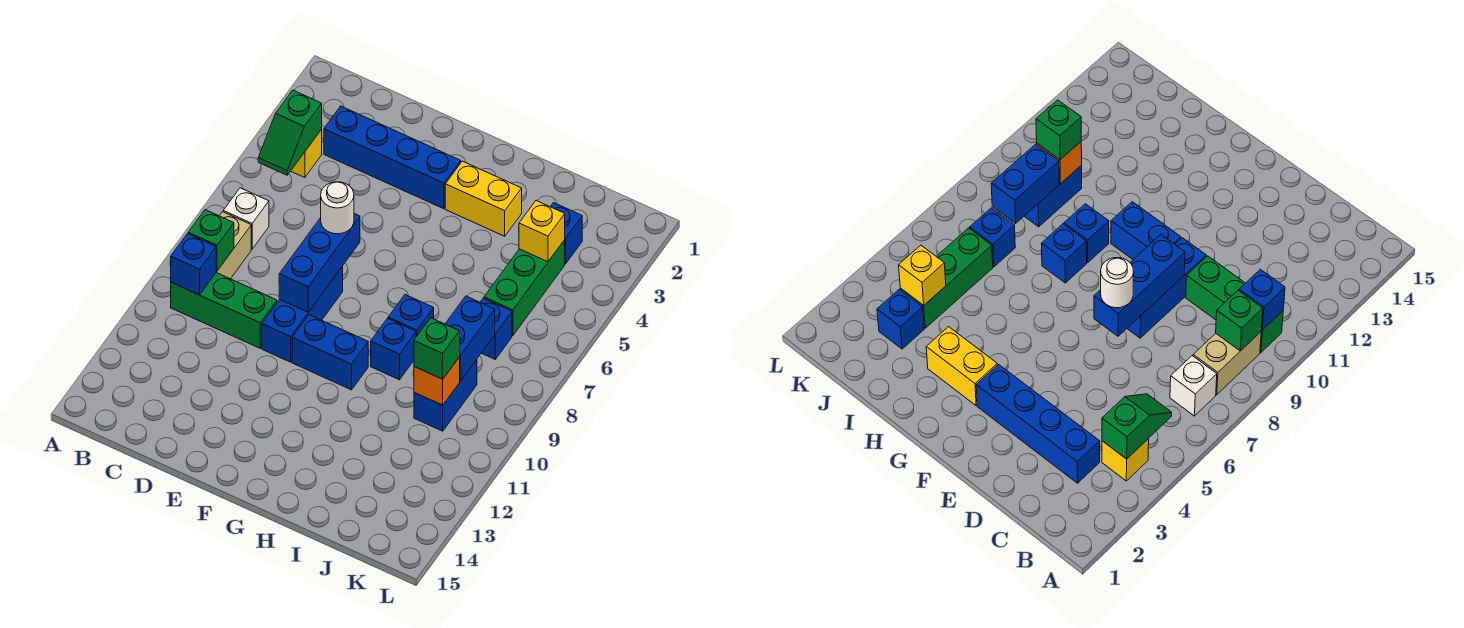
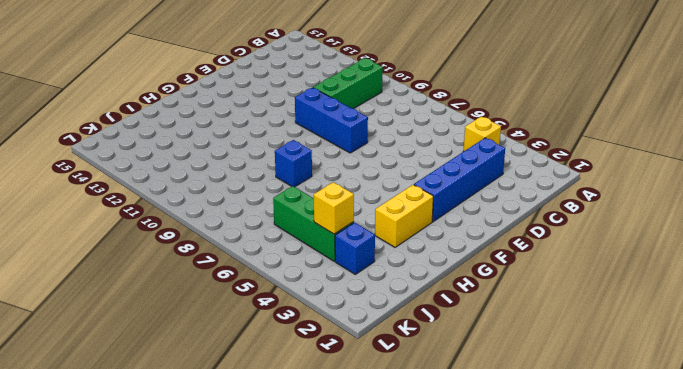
none -> white brick B7 level 1
none -> tan brick B8:B9 level 1
none -> blue brick F10:G10 level 1

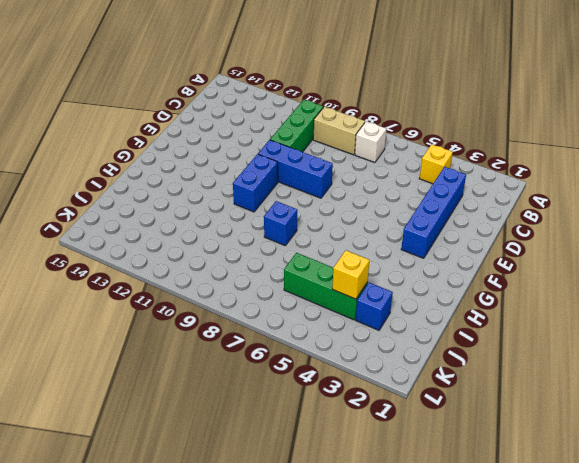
none -> yellow brick G3:H3 level 1
none -> blue brick H9 level 1
none -> blue brick J7 level 1

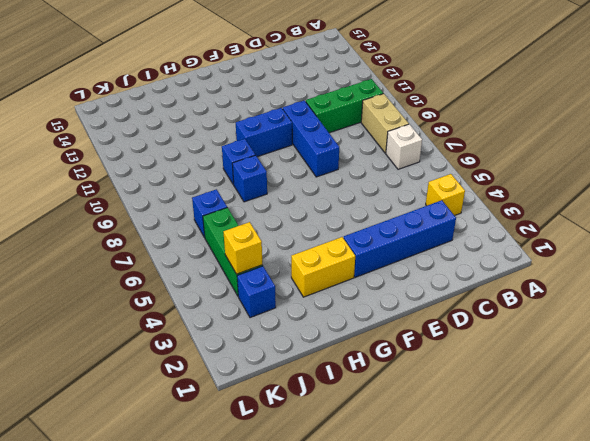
none -> blue brick J9:J10 level 1
none -> green slope B4:B5 level 2 top 4
none -> green brick B9 level 2

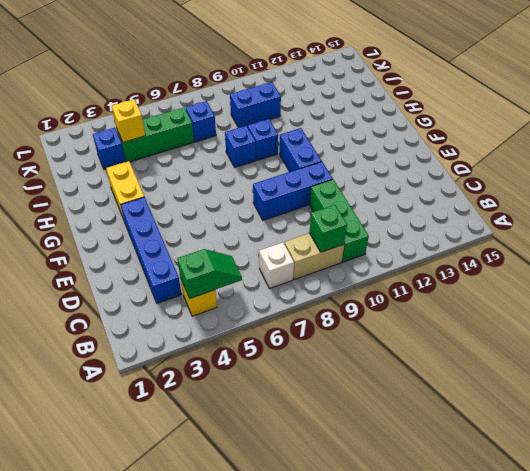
none -> blue brick B10 level 2
none -> blue brick E7:E9 level 2
none -> blue brick J8:J9 level 2

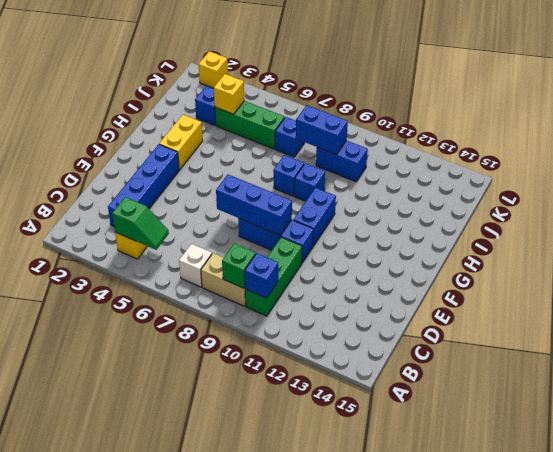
yellow brick L2 level 1 -> none
none -> orange brick J10 level 2
none -> white round brick E7 level 3
none -> green brick J10 level 3

